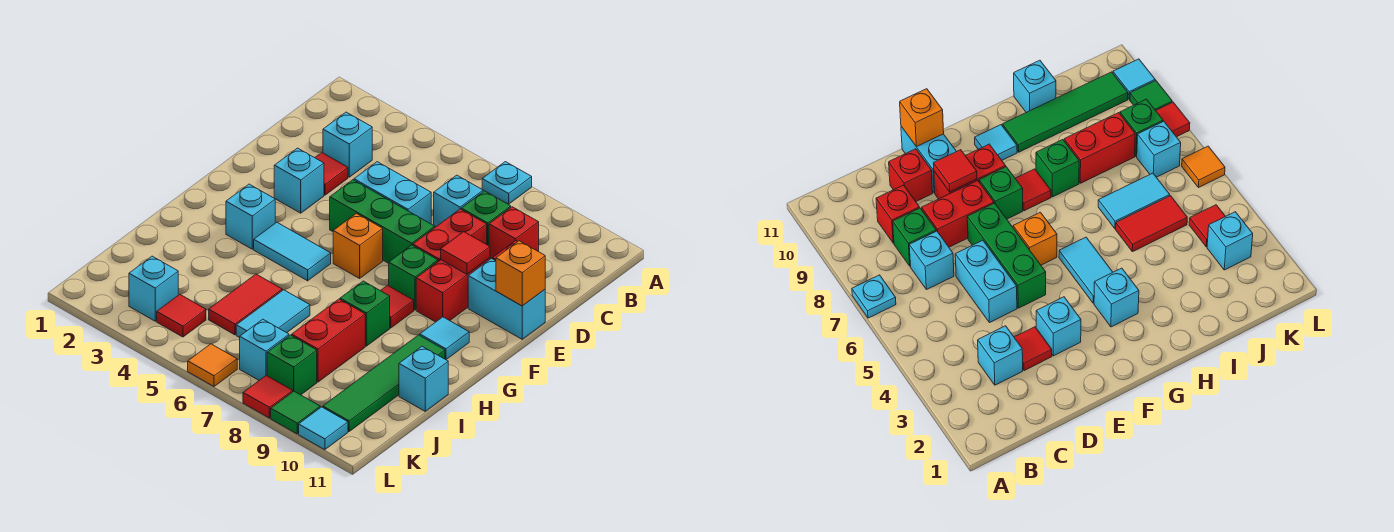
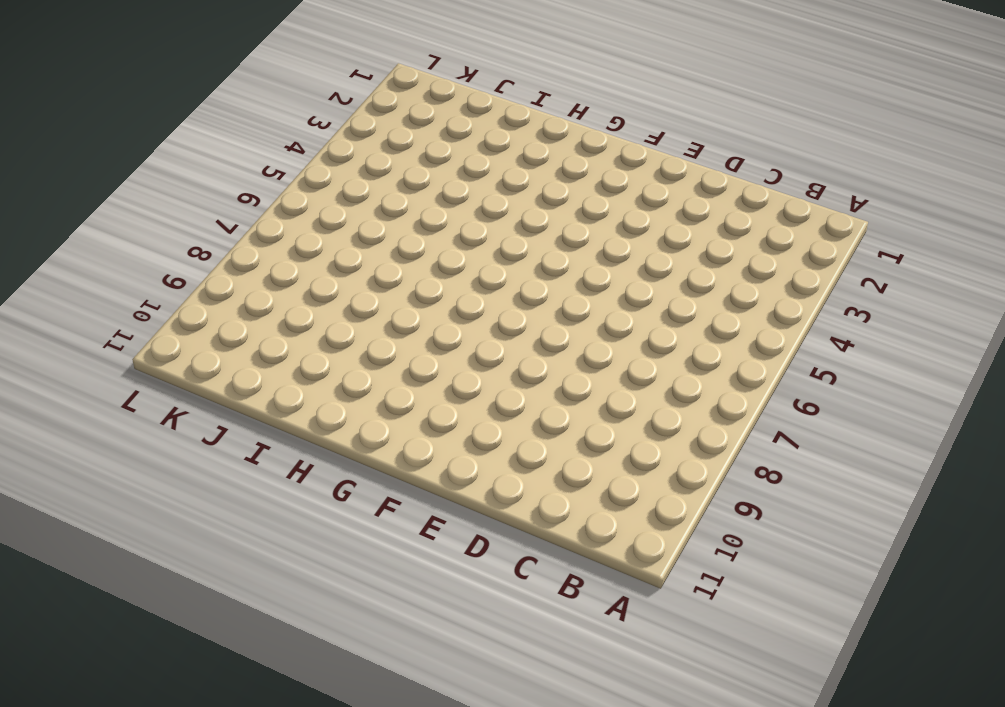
none -> cyan plate A7 level 1
none -> cyan brick C3 level 1
none -> cyan brick C7 level 1
none -> green brick C8 level 1

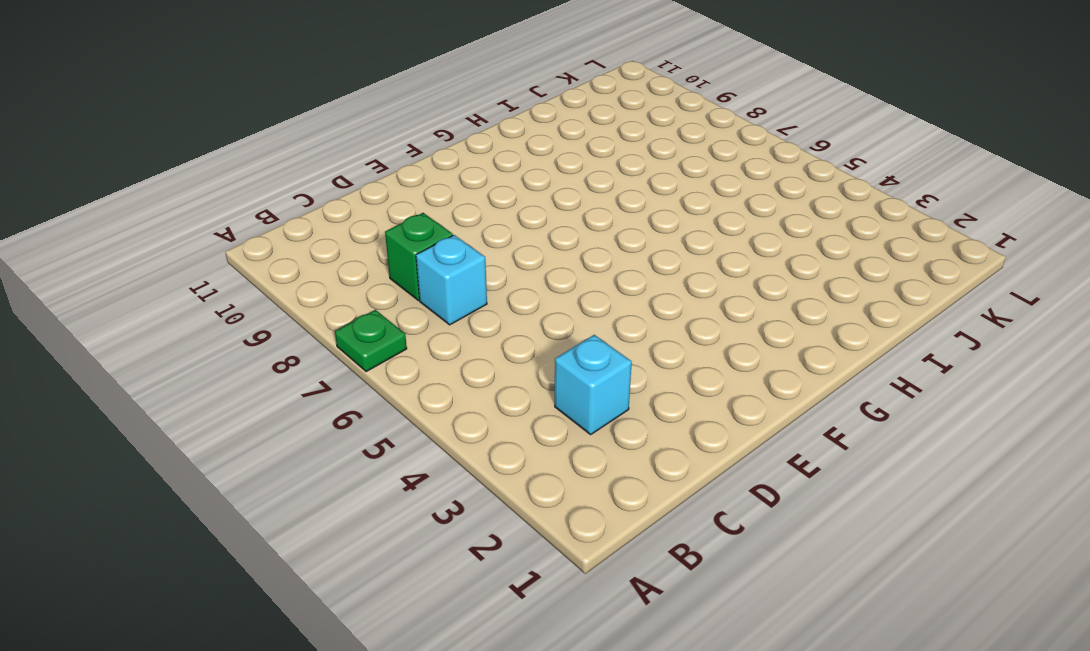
green plate A7 level 1 -> cyan plate A7 level 1
none -> red brick C9 level 1
none -> red tile D3 level 1
none -> cyan brick D5:D6 level 1
none -> red brick D8:E8 level 1

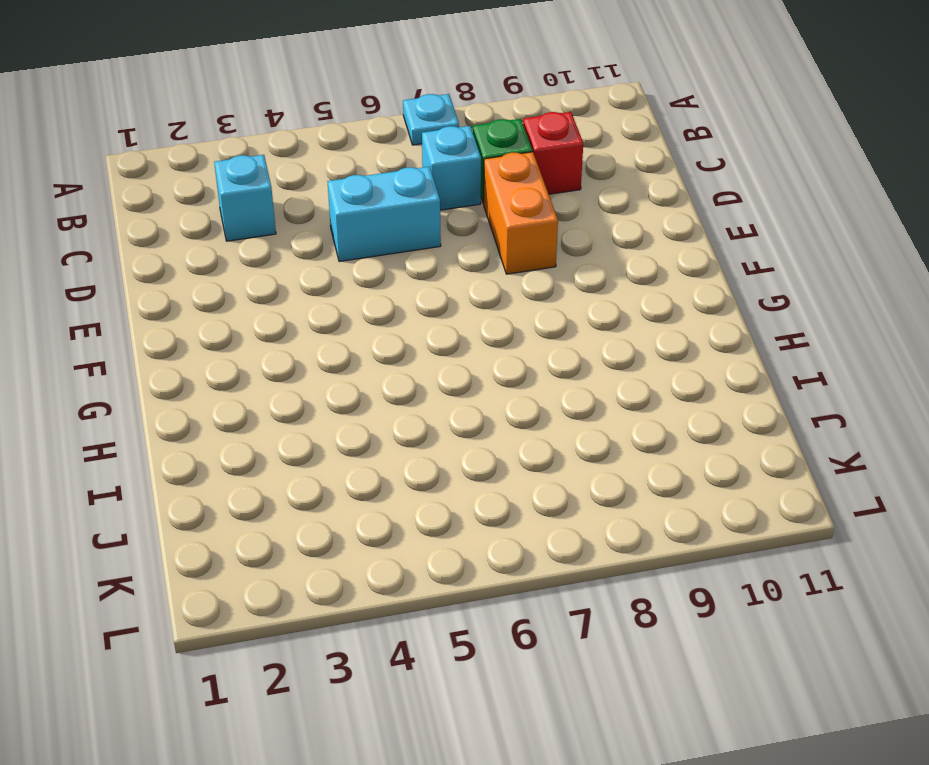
orange brick D8:E8 level 1 -> red brick D8:E8 level 1
none -> red tile D3 level 1
none -> red brick D10 level 1
none -> cyan brick E3 level 1
none -> green brick E5:E7 level 1

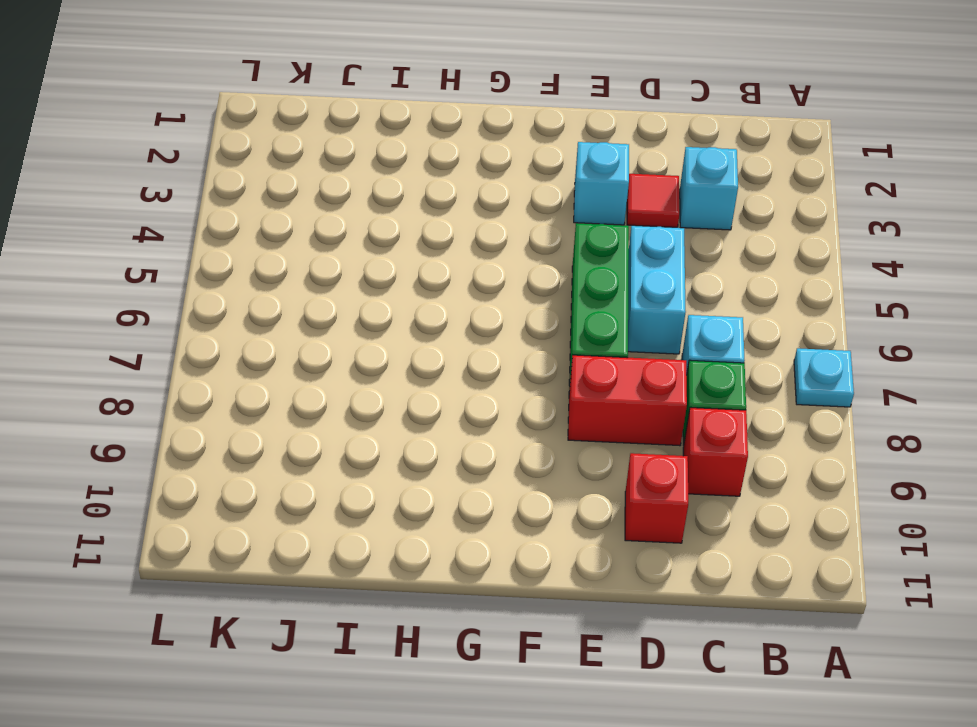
none -> red brick E9:F9 level 1
none -> cyan brick E10:E11 level 1
none -> orange brick F6 level 1
none -> green brick F8 level 1

